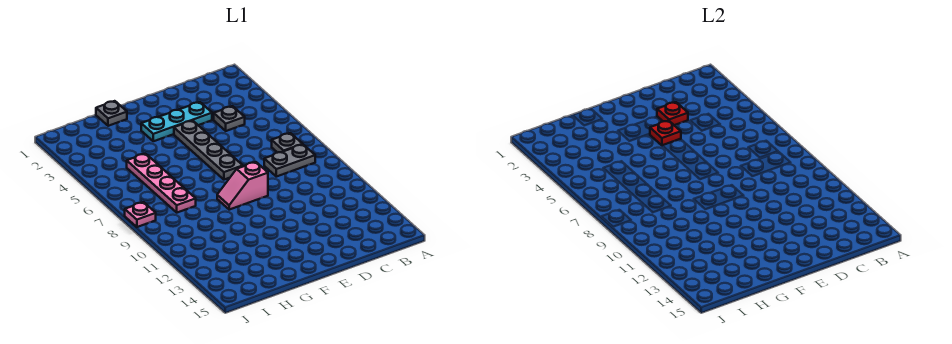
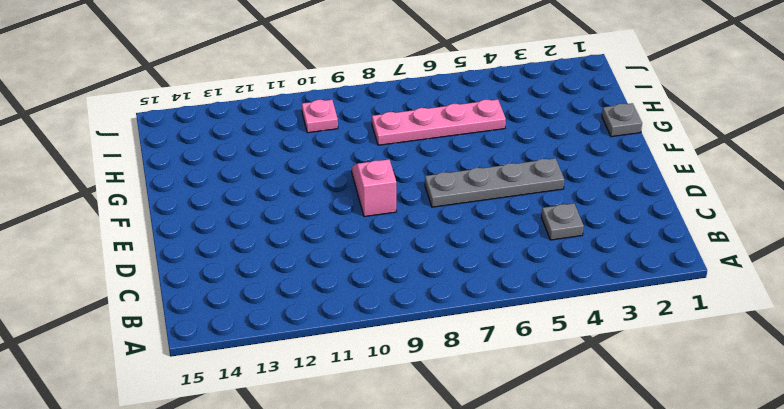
pink plate I10 level 1 -> pink plate J8 level 1
none -> grey plate B7 level 1
none -> grey plate B8:C8 level 1

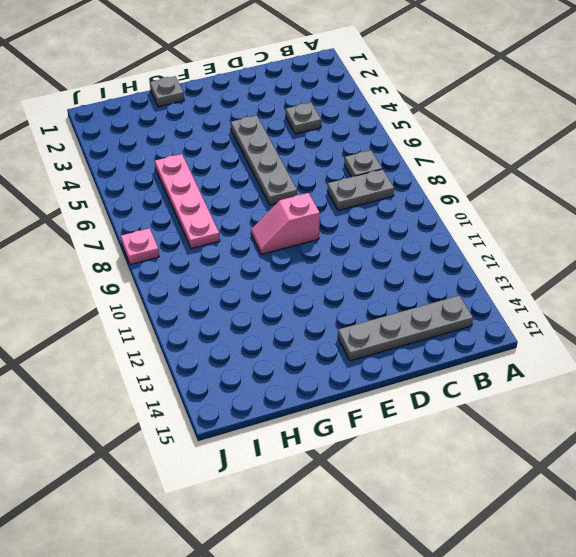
grey plate B14:E14 level 1 -> none
none -> cyan plate D3:F3 level 1
none -> red plate D3 level 2

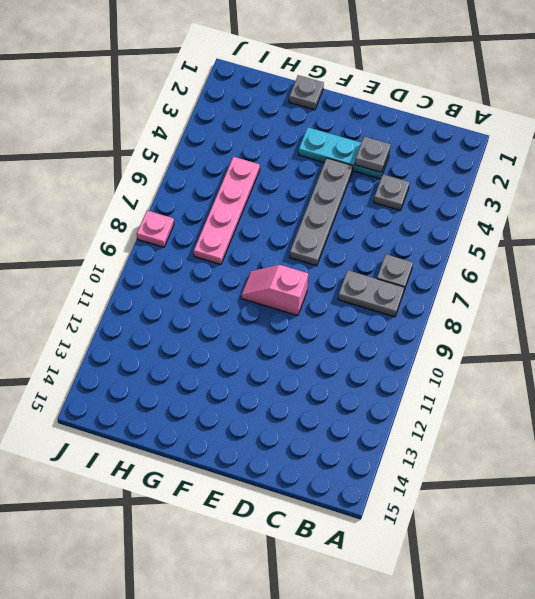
grey plate D3 level 2 -> red plate D3 level 2
none -> red plate E4 level 2

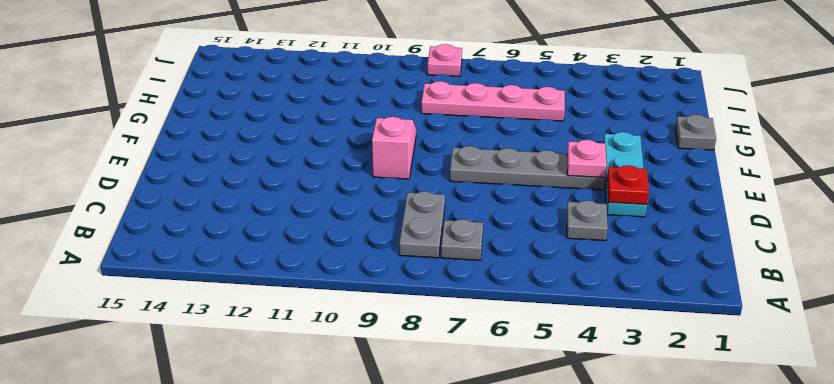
pink plate E4 level 2 -> red plate E4 level 2

